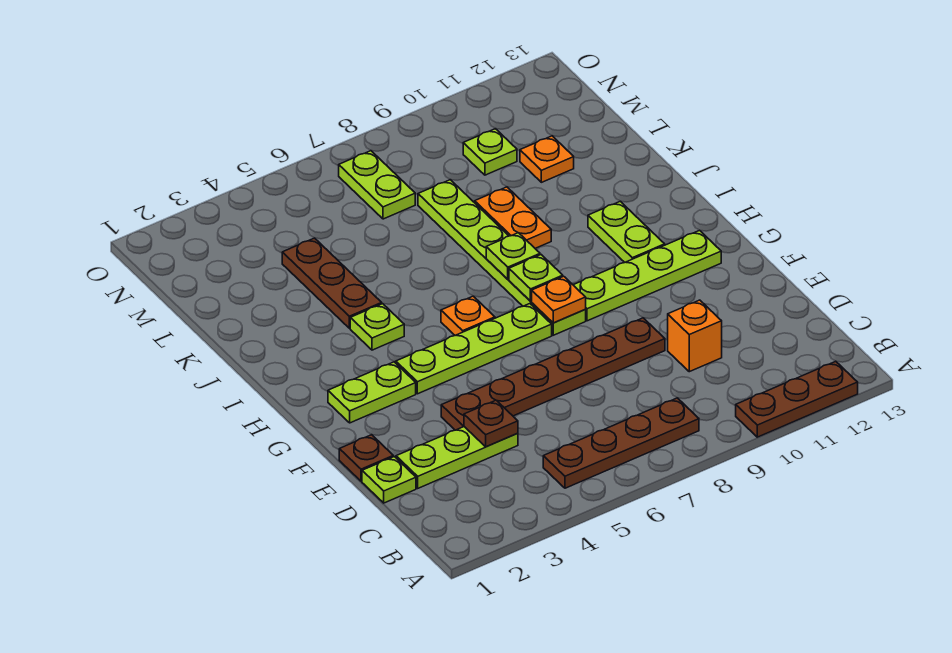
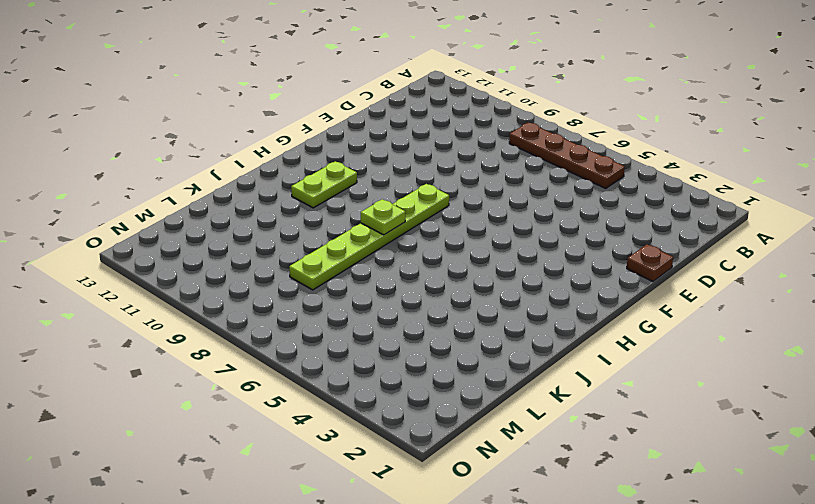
none -> brown plate A10:A12 level 1
none -> lime plate D1 level 1
none -> lime plate D2:D4 level 1

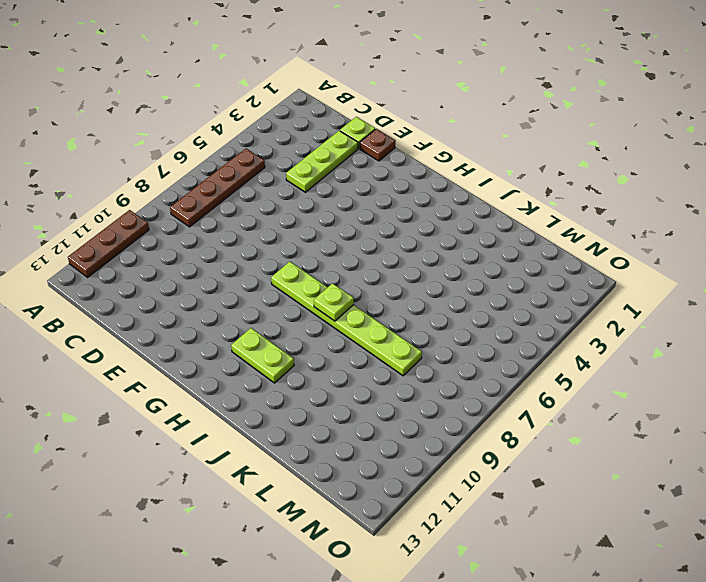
none -> orange brick D10 level 1
none -> brown plate E4:E9 level 1
none -> lime plate G2:G3 level 1

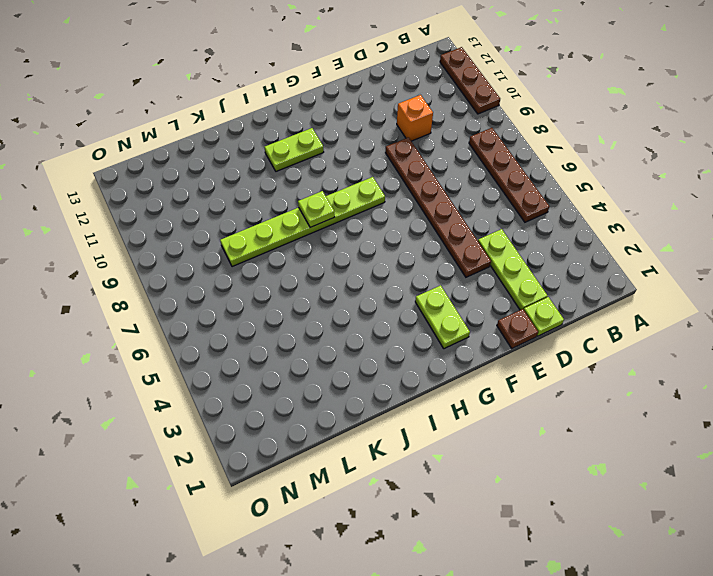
none -> lime plate G4:G7 level 1
none -> lime plate G9:G12 level 1
none -> orange plate H6 level 1

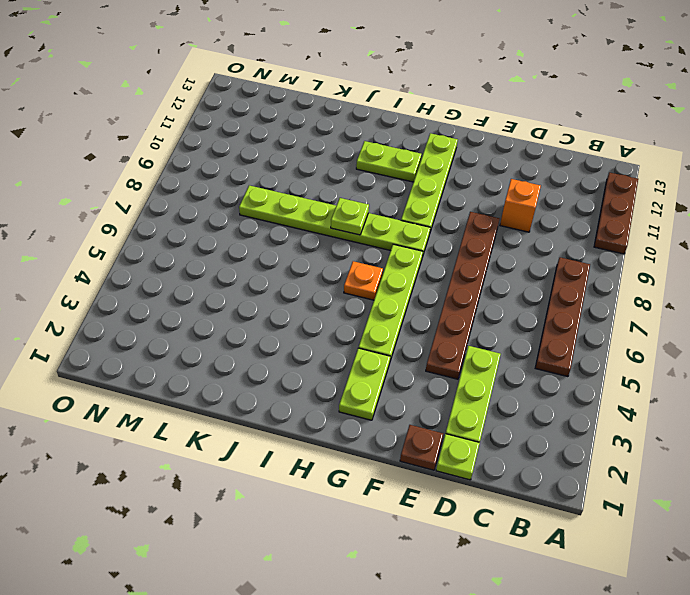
none -> lime plate I4 level 1
none -> brown plate J4:L4 level 1
none -> orange plate J9:K9 level 1

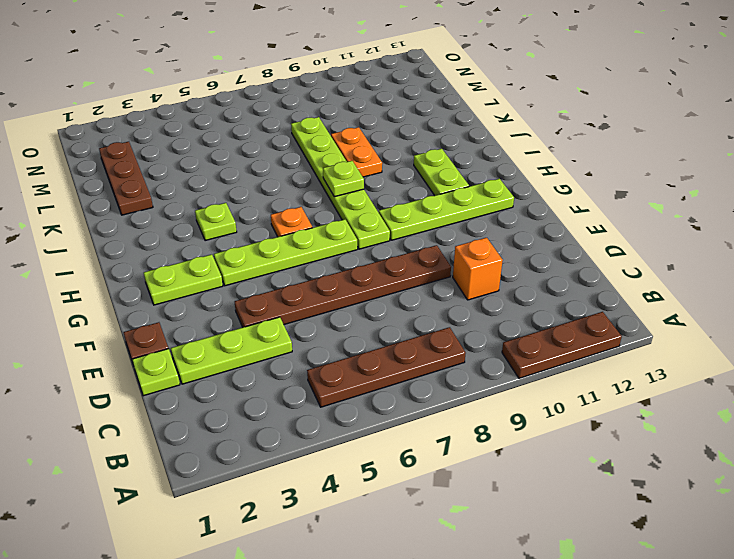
brown plate K2:M2 level 1 -> brown plate J4:L4 level 1
none -> orange plate L11 level 1
none -> lime plate M7:N7 level 1
none -> lime plate M10 level 1

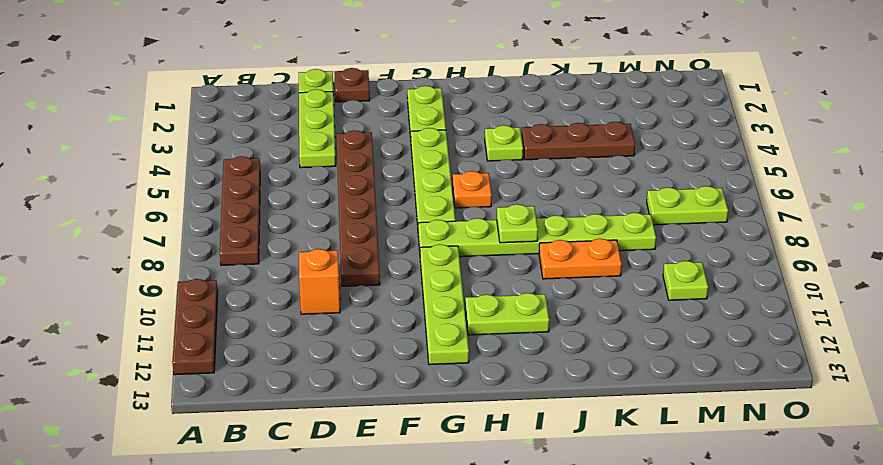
none -> orange plate L11 level 1
none -> brown plate D4 level 2
none -> orange plate G8 level 2

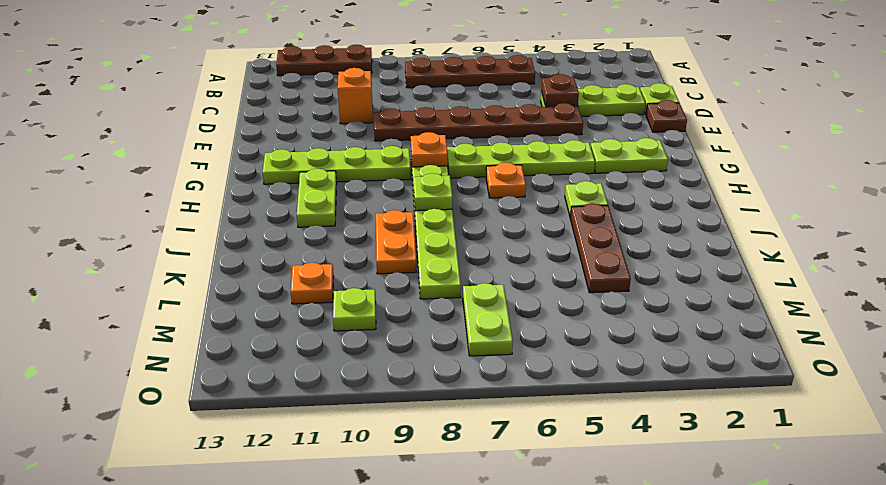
none -> lime plate H8 level 2

